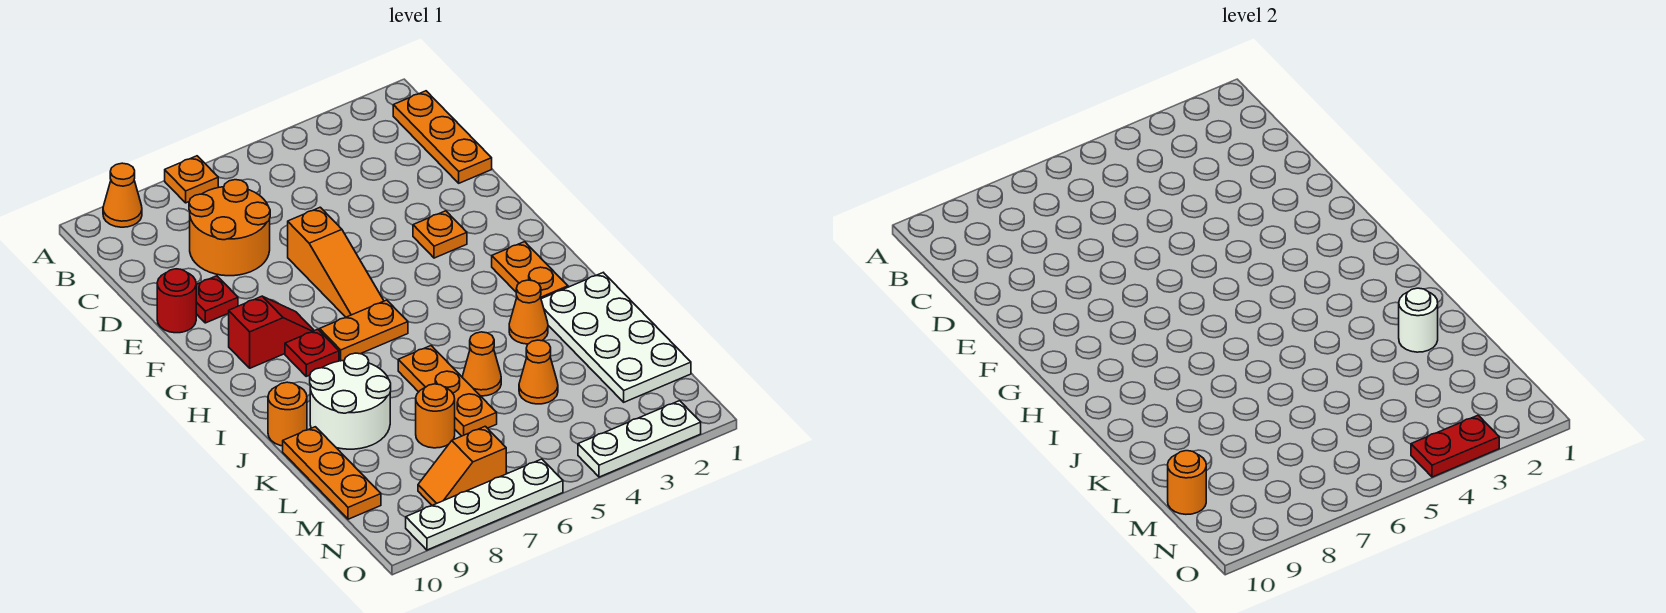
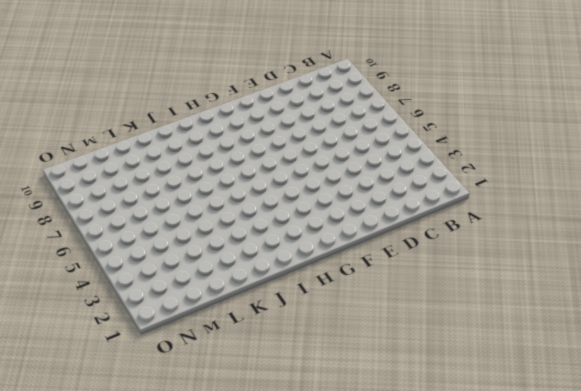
none -> orange plate A7 level 1
none -> orange cone A9 level 1
none -> orange plate B1:D1 level 1

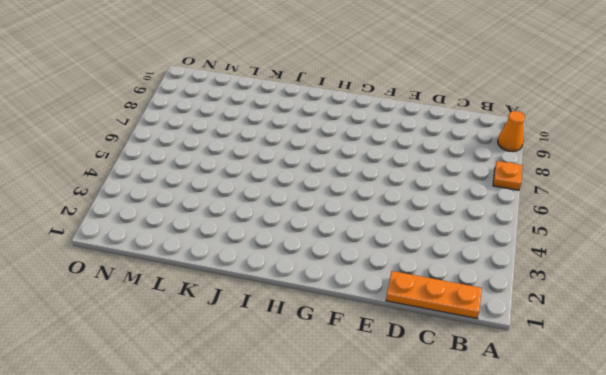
none -> orange round brick C7:D8 level 1
none -> orange slope E6:G6 level 1 top E
none -> red plate E9 level 1

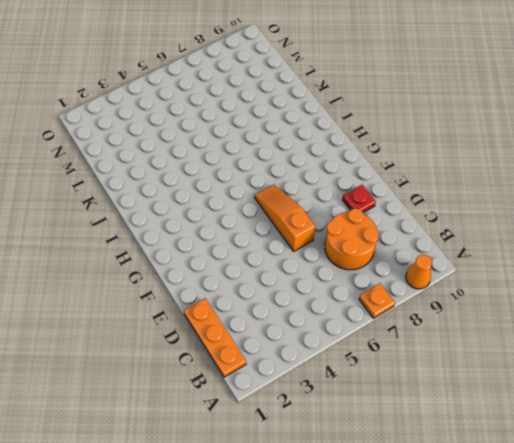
none -> red round brick E10 level 1
none -> orange plate F3 level 1
none -> red slope G8:G9 level 1 top 9

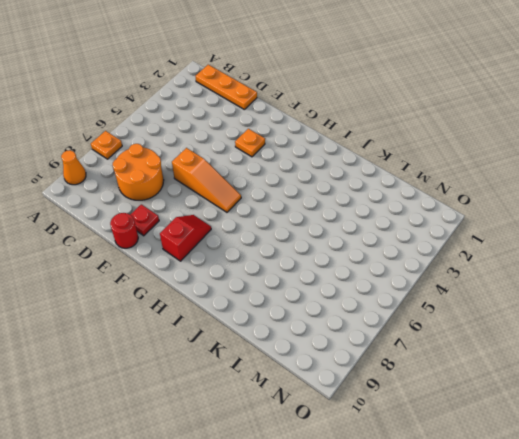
none -> orange plate H2:I2 level 1
none -> orange plate H6:H7 level 1
none -> red plate H8 level 1

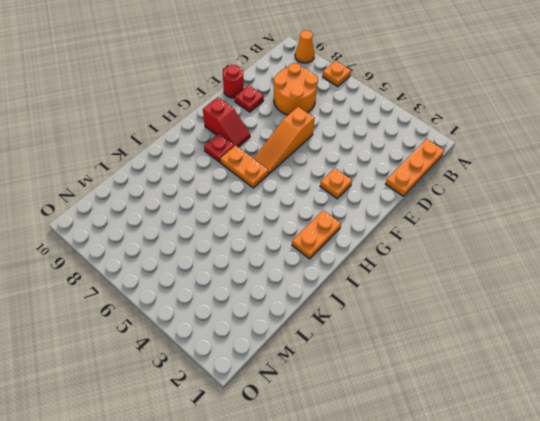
none -> white plate J1:M2 level 1
none -> orange cone J3 level 1
none -> orange plate J6:L6 level 1

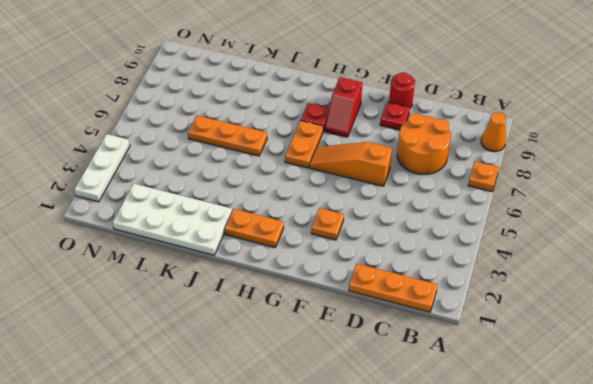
none -> orange cone J3 level 1
none -> white round brick J8:K9 level 1
none -> orange round brick J10 level 1

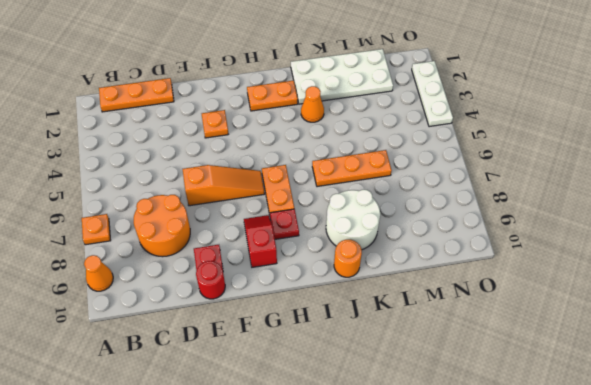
none -> orange cone K5 level 1
none -> orange plate K10:M10 level 1
none -> orange cone L4 level 1

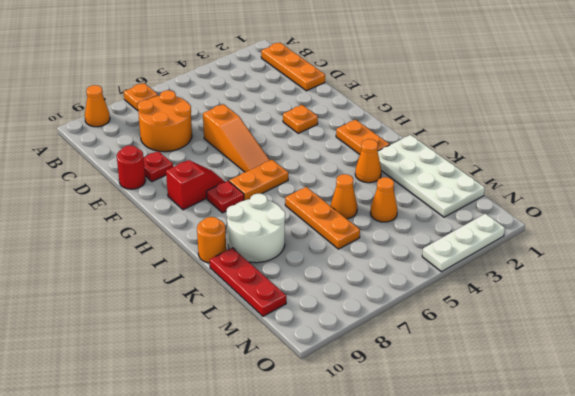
red plate K10:M10 level 1 -> orange plate K10:M10 level 1
none -> orange round brick L7 level 1
none -> orange slope N7:N8 level 1 top 7
none -> white plate O6:O9 level 1

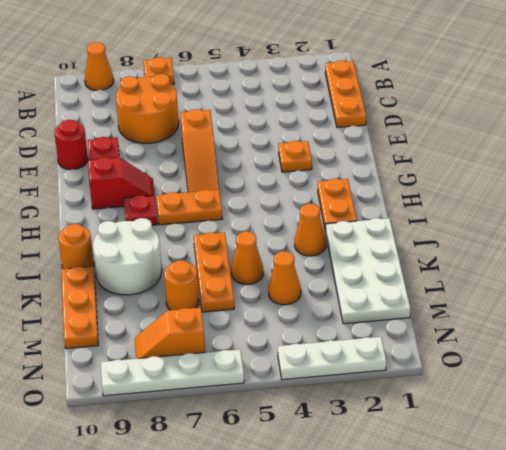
none -> white round brick K2 level 2
none -> orange round brick M10 level 2
none -> red plate O3:O4 level 2

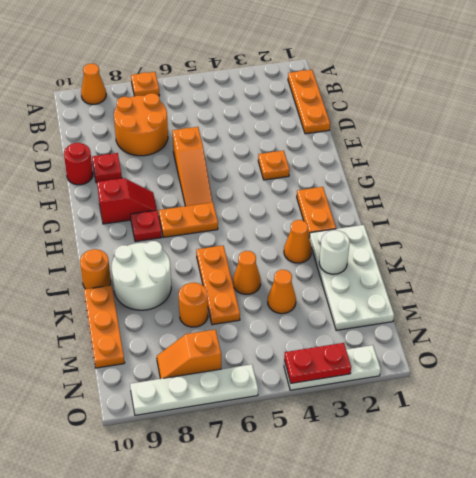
none -> orange round brick M10 level 2

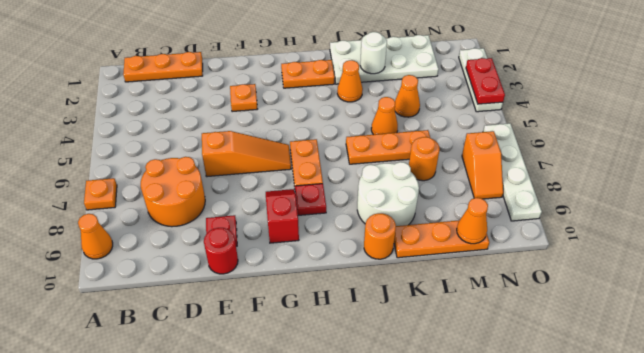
orange cone M10 level 2 -> orange round brick M10 level 2

